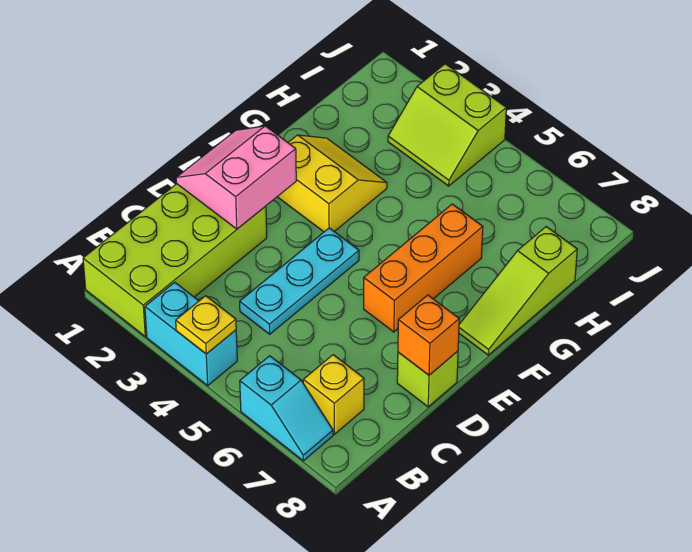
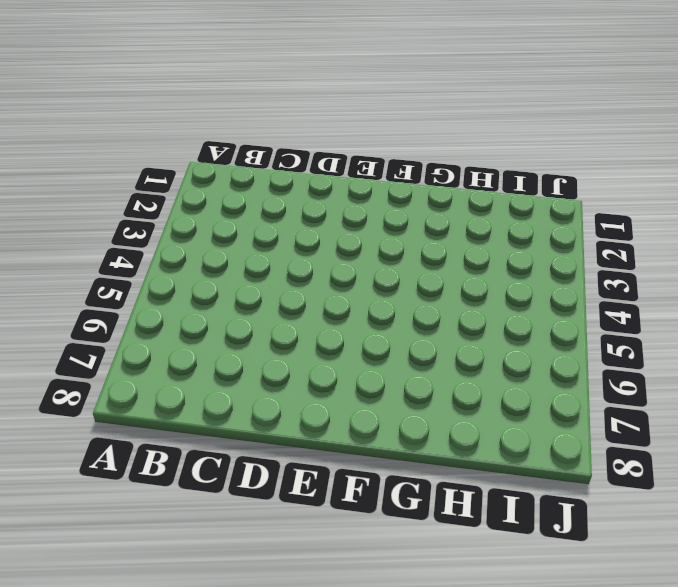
none -> lime brick A1:D2 level 1
none -> cyan brick A3:A4 level 1
none -> cyan slope A6:A7 level 1 top 6

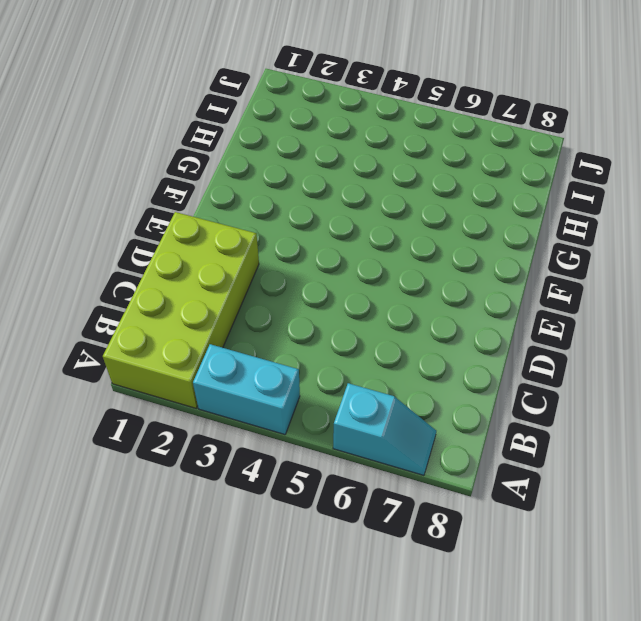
none -> yellow brick B7 level 1
none -> cyan plate C4:E4 level 1
none -> lime brick D8 level 1

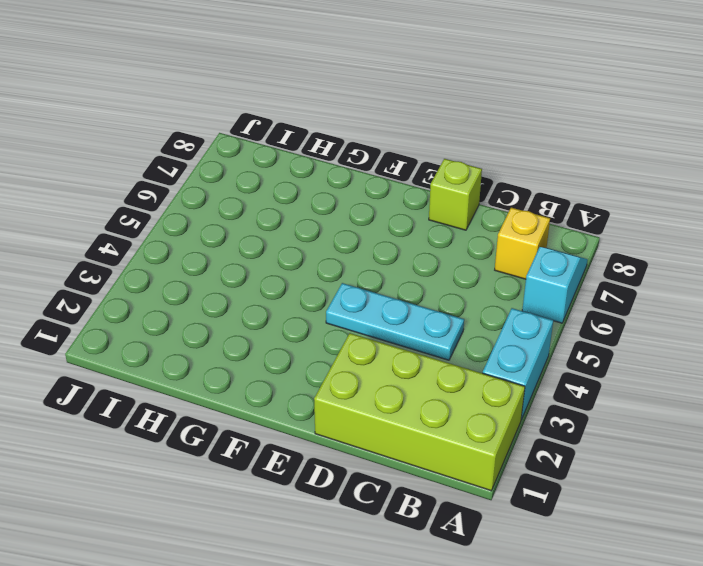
none -> orange brick E6:G6 level 1
none -> yellow slope F2:G3 level 1 top F
none -> lime slope F8:H8 level 1 top H

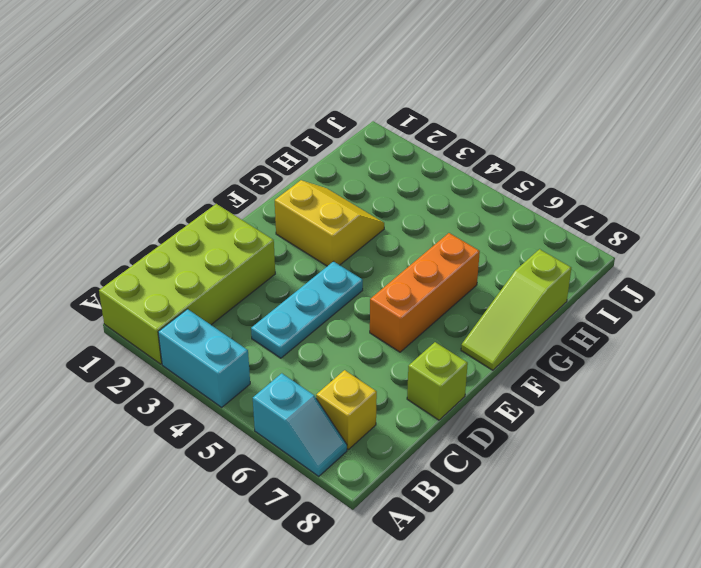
none -> lime slope I3:J4 level 1 top J
none -> yellow plate A4 level 2
none -> pink slope D1:E2 level 2 top 2

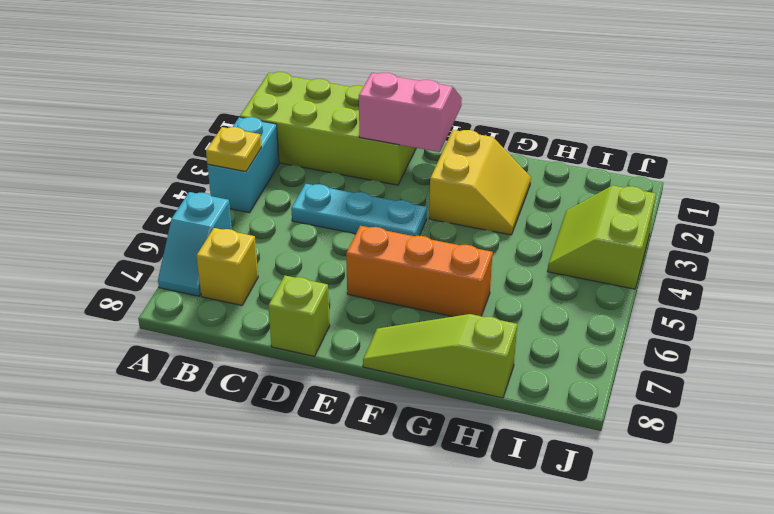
none -> orange brick D8 level 2

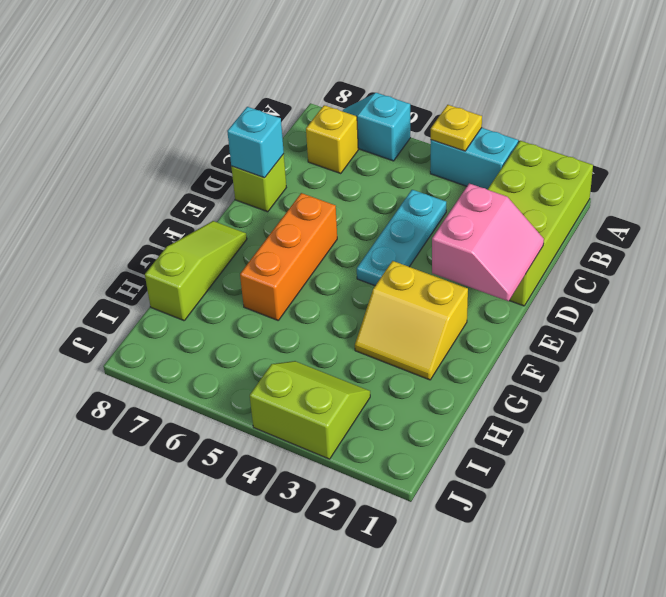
cyan brick D8 level 2 -> orange brick D8 level 2

